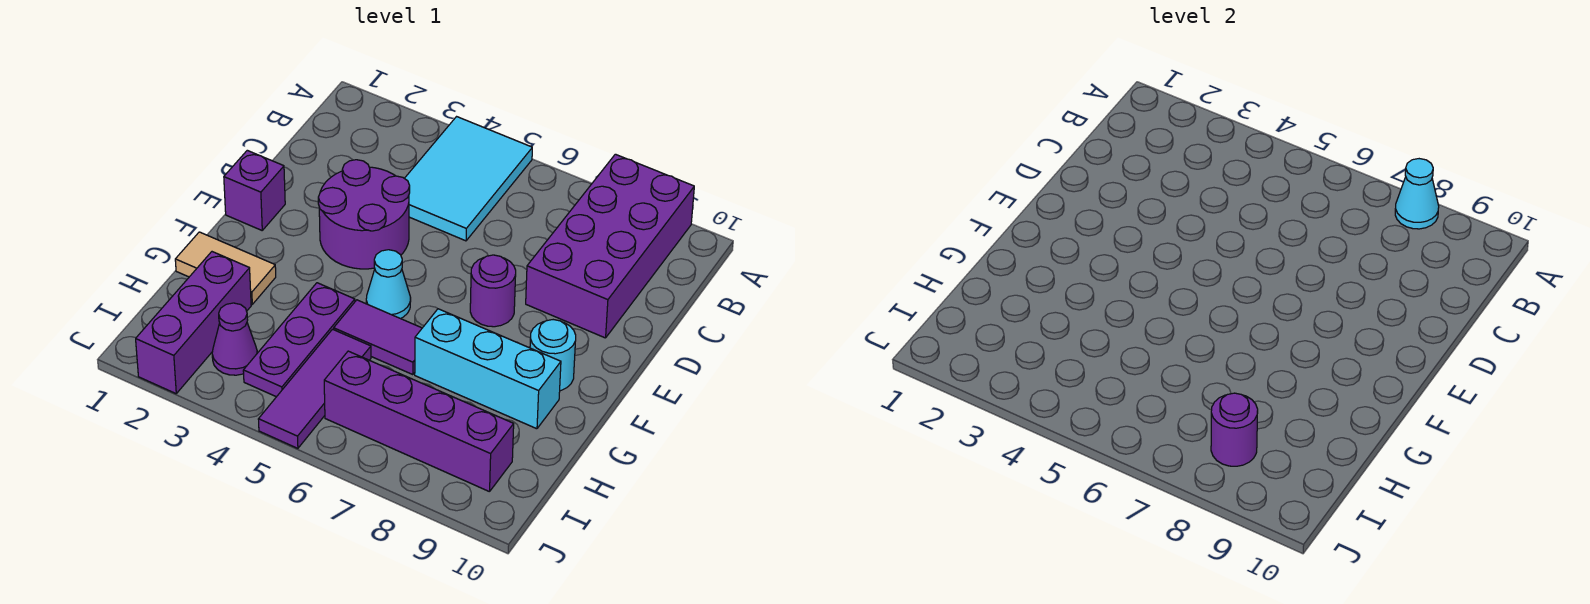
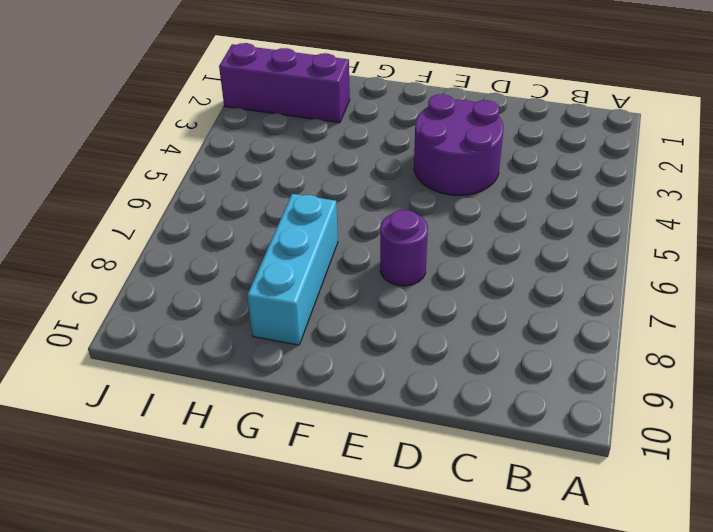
none -> cyan tile A4:C5 level 1
none -> purple brick A8:D9 level 1
none -> purple brick E1 level 1

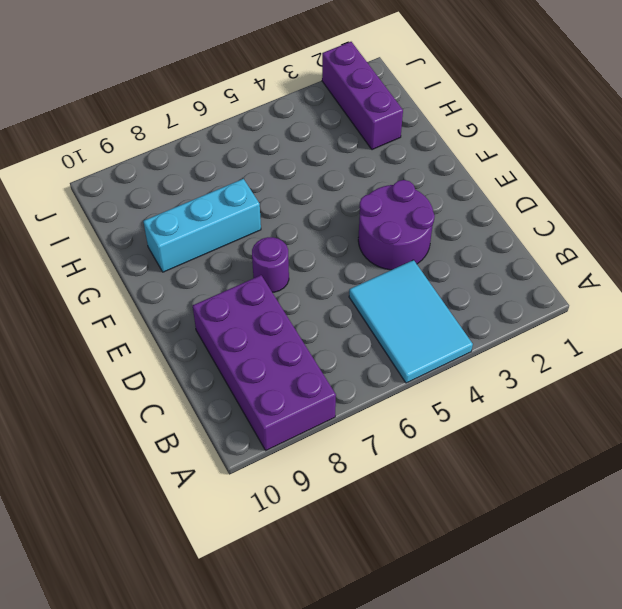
none -> purple brick E1 level 1
none -> cyan cone F5 level 1
none -> cyan round brick F9 level 1

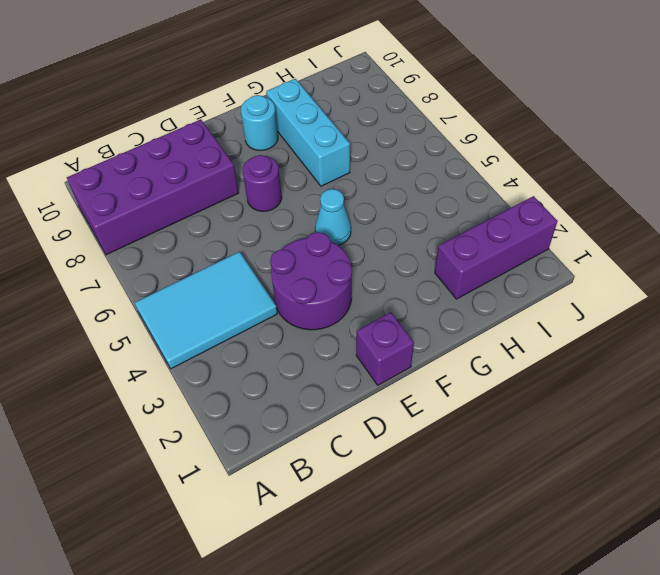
none -> tan tile G1:G2 level 1
none -> purple plate G4:I4 level 1
none -> purple tile G5:G6 level 1

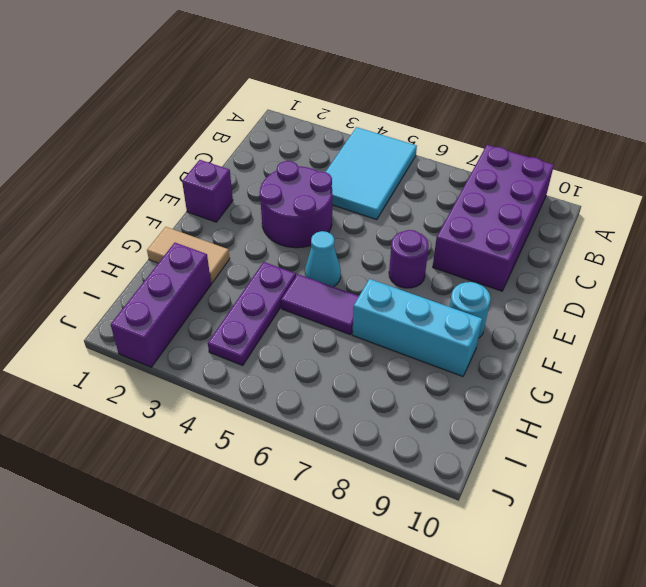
none -> purple tile H5:J5 level 1
none -> purple cone I3 level 1
none -> purple brick I6:I9 level 1

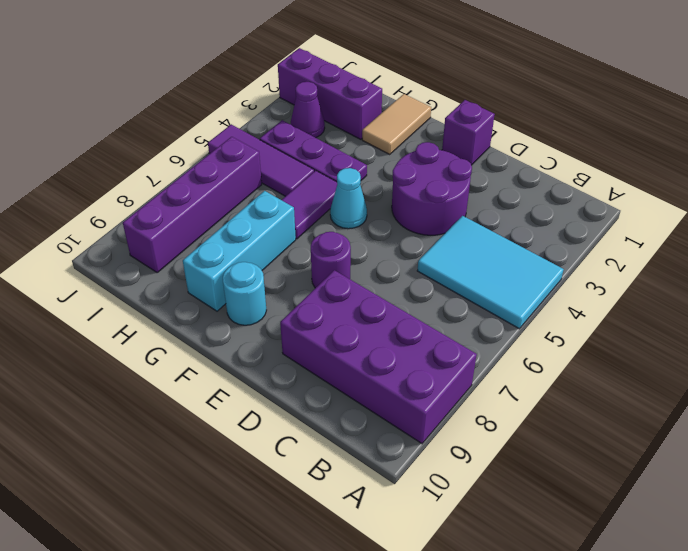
none -> cyan cone A8 level 2
none -> purple round brick I8 level 2

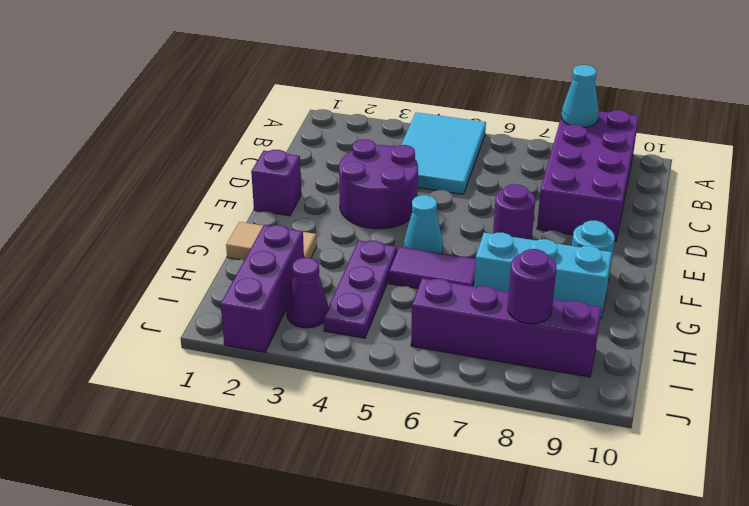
none -> purple tile H5:J5 level 1

